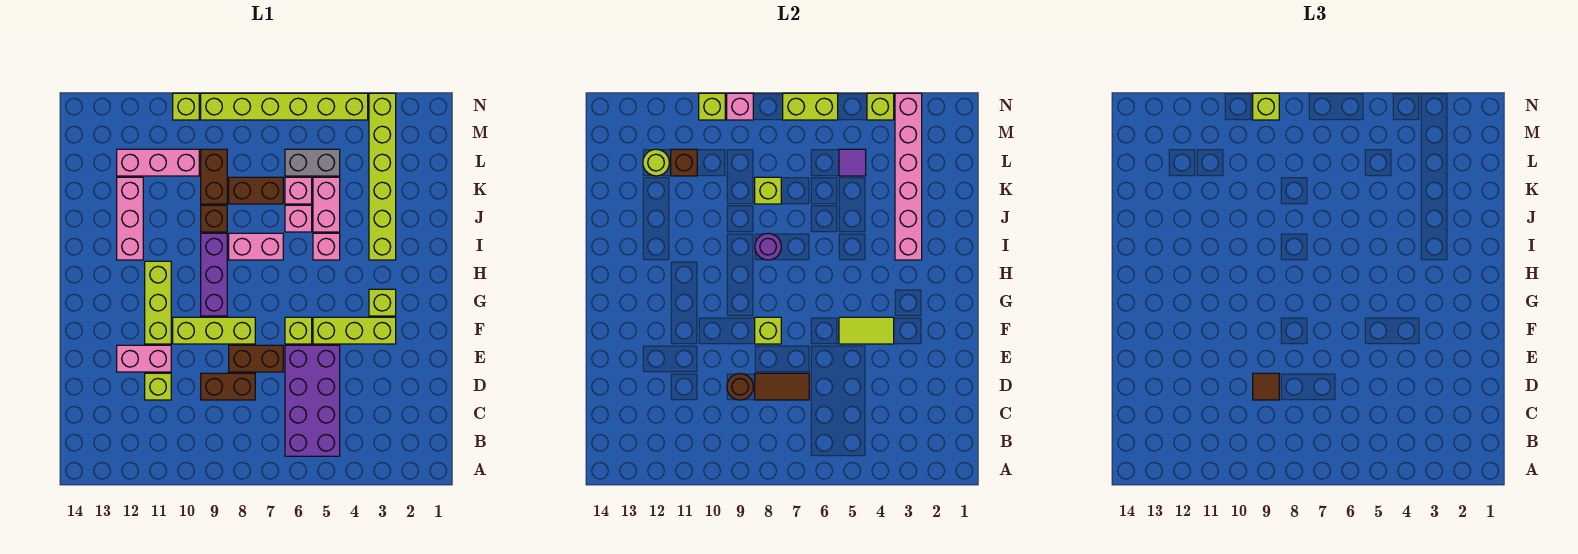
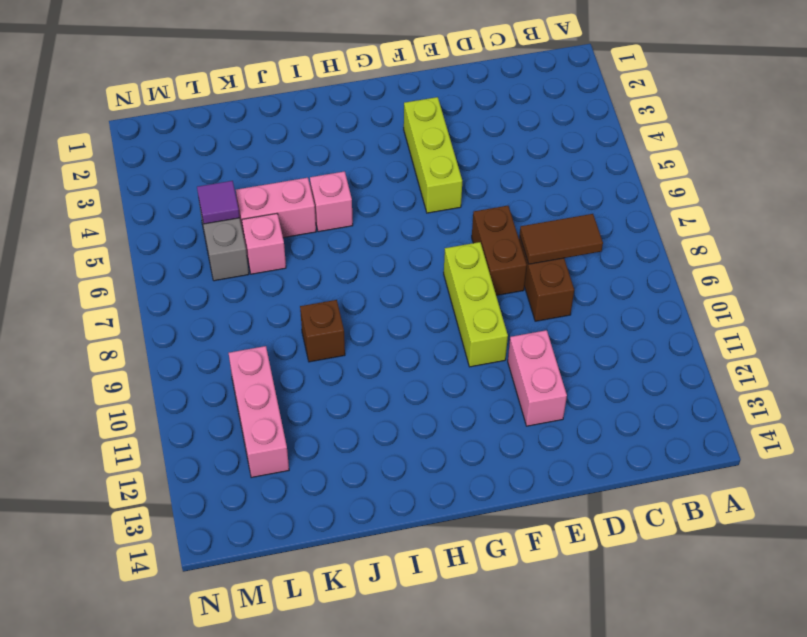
brown tile C8:D8 level 2 -> brown tile D7:D8 level 2
none -> purple brick B5:E6 level 1
none -> lime brick D11 level 1
none -> lime brick F6 level 1
none -> lime brick F11:H11 level 1

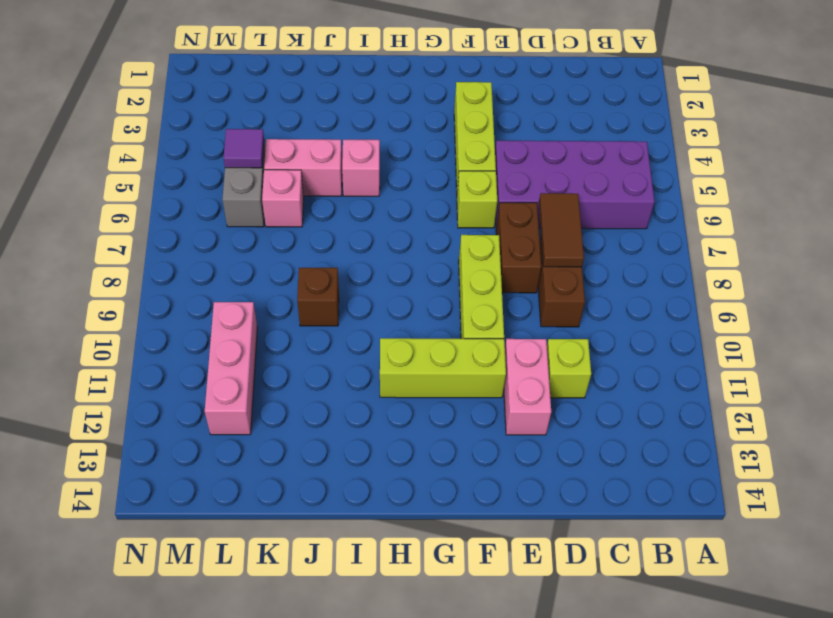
none -> lime brick G3 level 1
none -> purple brick G9:I9 level 1
none -> lime brick I3:N3 level 1
none -> pink brick I7:I8 level 1

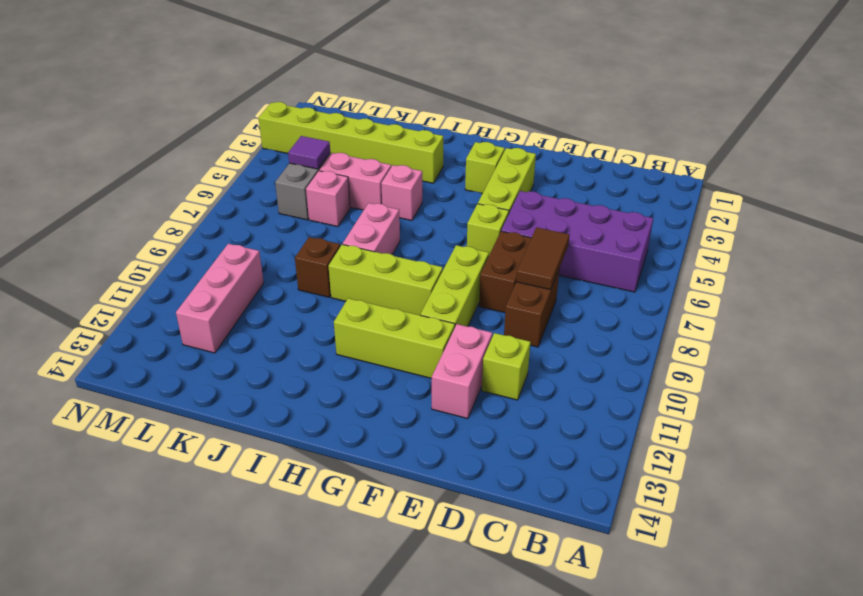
lime brick G9:I9 level 1 -> purple brick G9:I9 level 1
none -> pink brick I12:K12 level 1
none -> pink brick J6 level 1
none -> brown brick K7:K8 level 1
none -> brown brick K9:L9 level 1

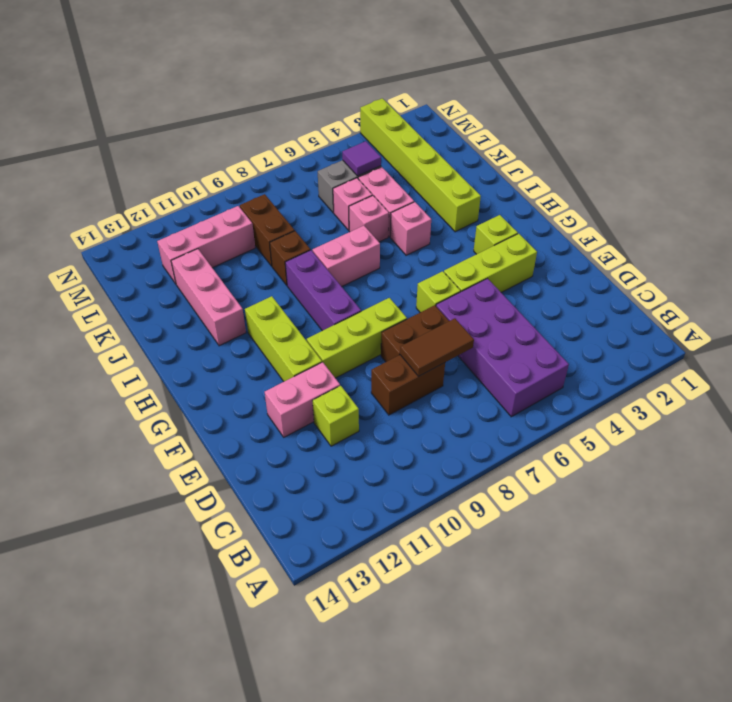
none -> brown brick K7:K8 level 1
none -> lime brick N4:N9 level 1
none -> lime brick N10 level 1
none -> brown round brick D9 level 2

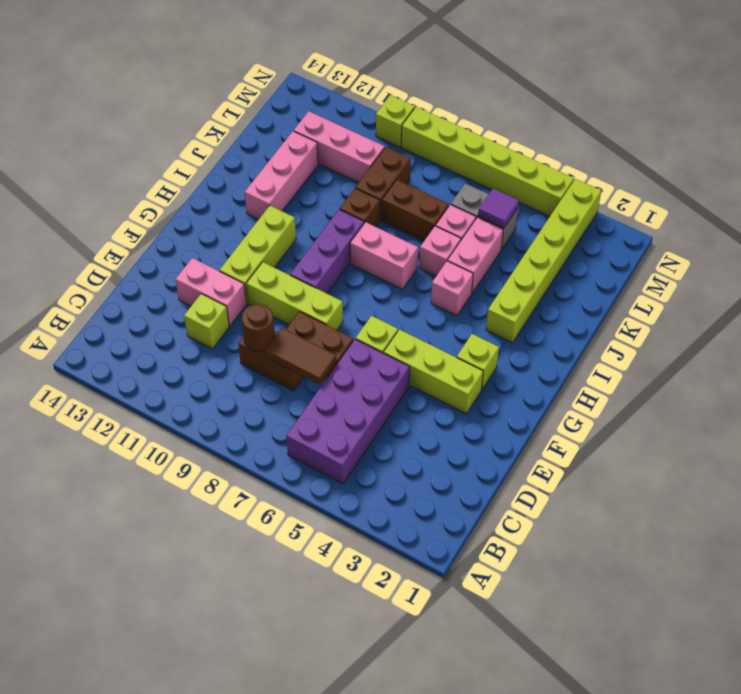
none -> lime tile F4:F5 level 2
none -> lime brick F8 level 2
none -> pink brick I3:N3 level 2
none -> purple round brick I8 level 2

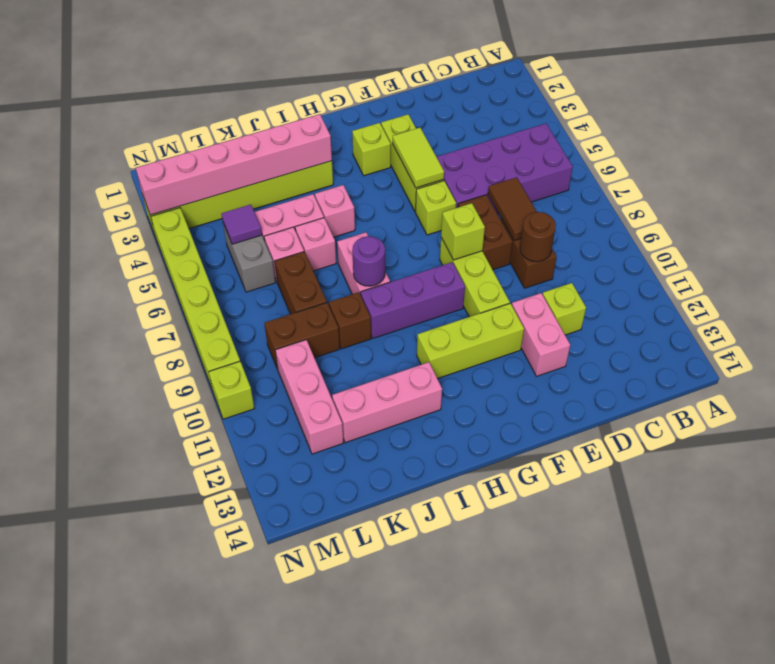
none -> lime brick K8 level 2
none -> brown brick L11 level 2
none -> lime round brick L12 level 2
none -> lime brick N4 level 2

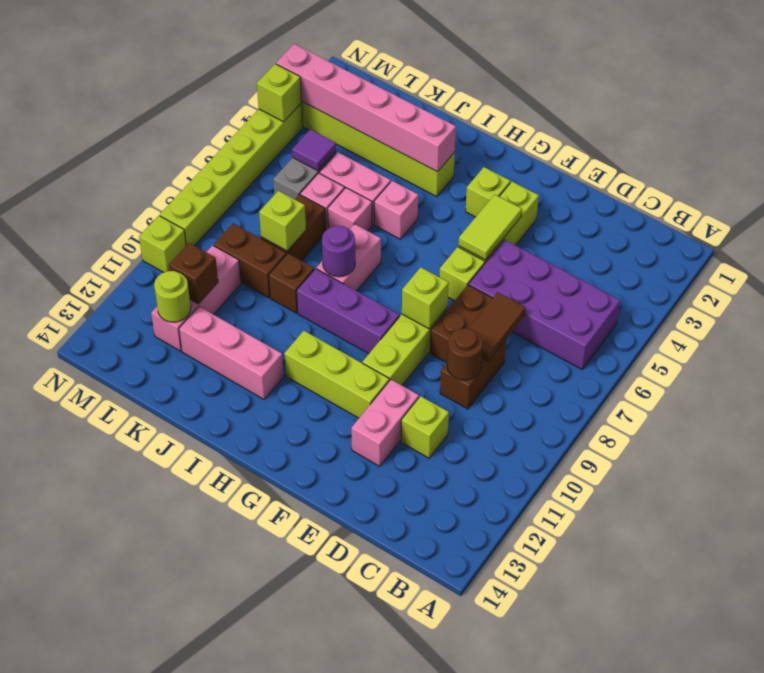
none -> lime brick N6:N7 level 2
none -> pink brick N9 level 2
none -> lime brick N10 level 2
none -> brown tile D9 level 3

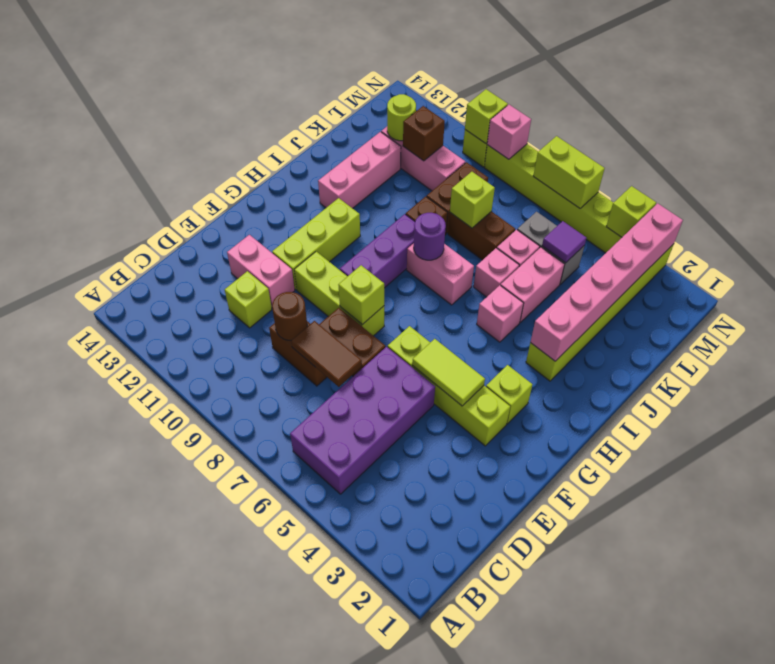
none -> brown tile D9 level 3
none -> lime brick N9 level 3

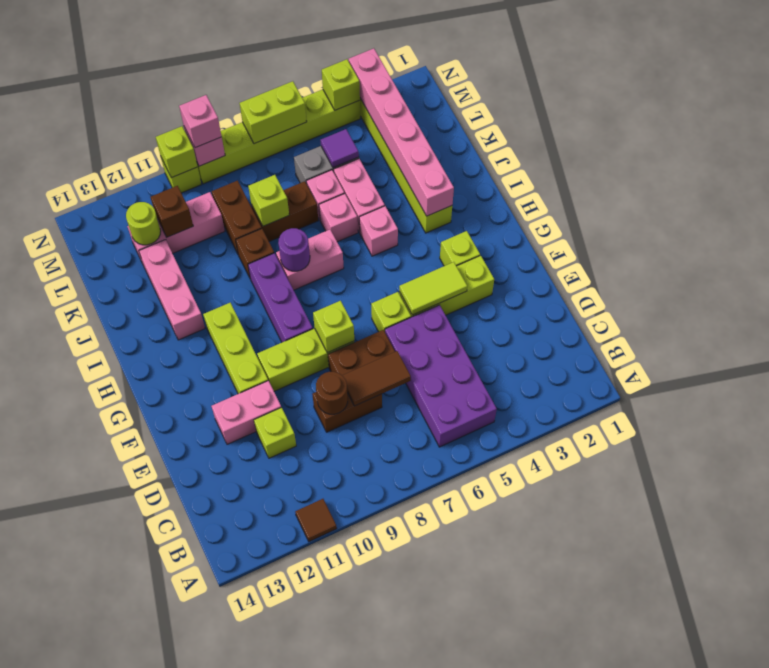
brown tile A11 level 1 -> brown tile D9 level 3
pink brick N9 level 3 -> lime brick N9 level 3

